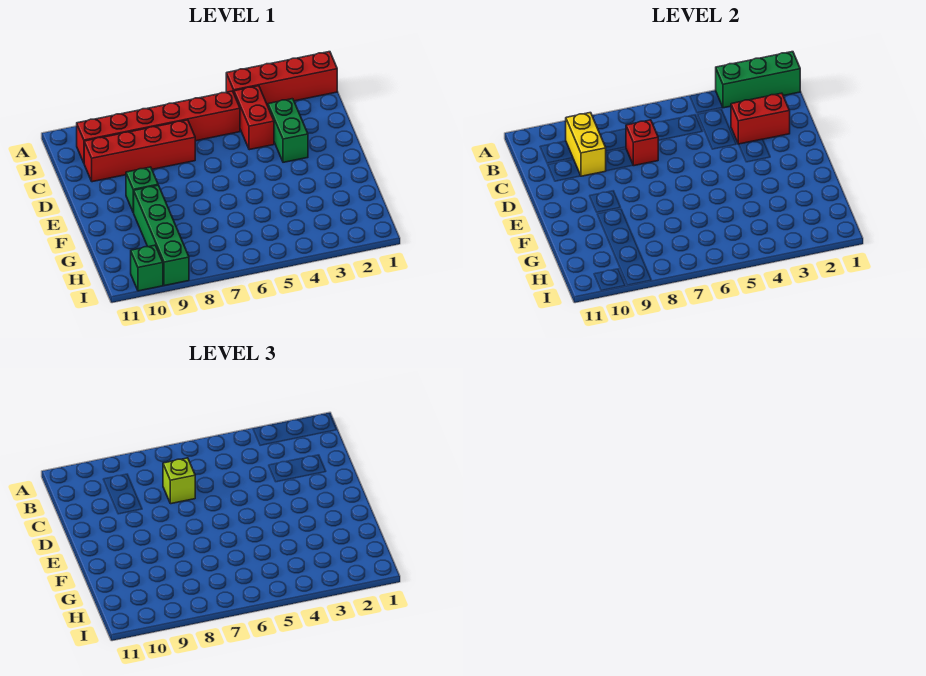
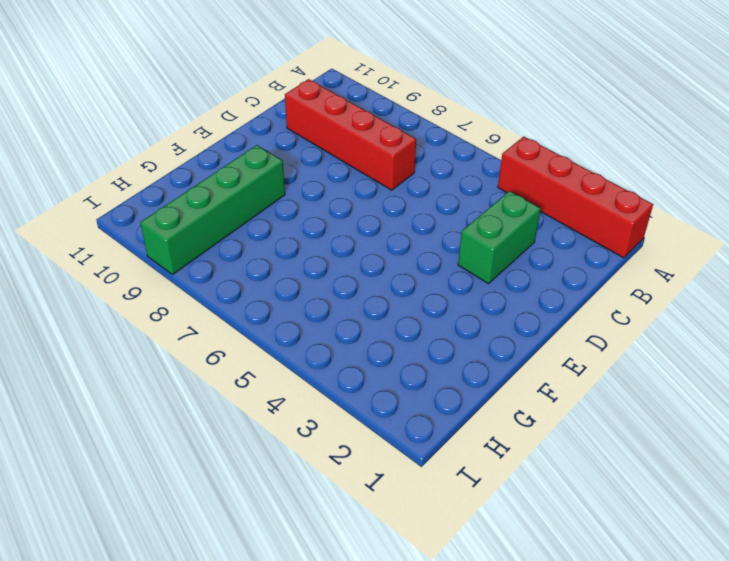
none -> red brick B4:C4 level 1
none -> red brick B5:B10 level 1
none -> green brick E9 level 1

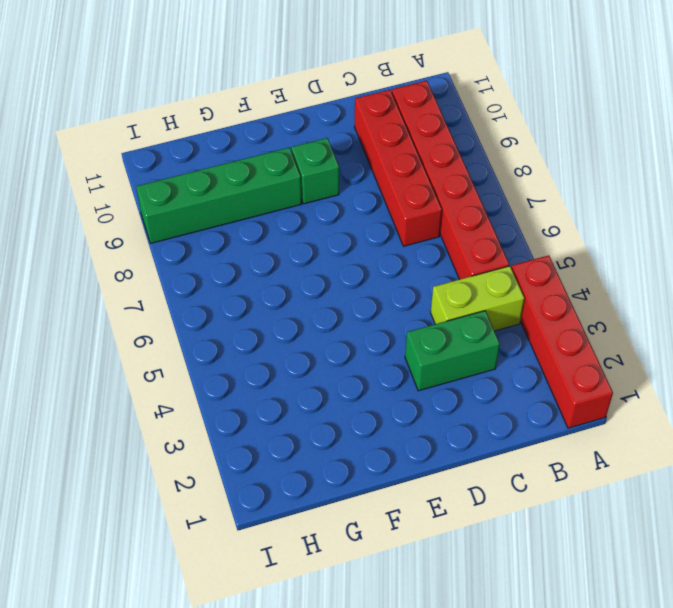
lime brick B4:C4 level 1 -> red brick B4:C4 level 1
none -> green brick I10 level 1
none -> green brick A1:A3 level 2
none -> yellow brick B9:C9 level 2

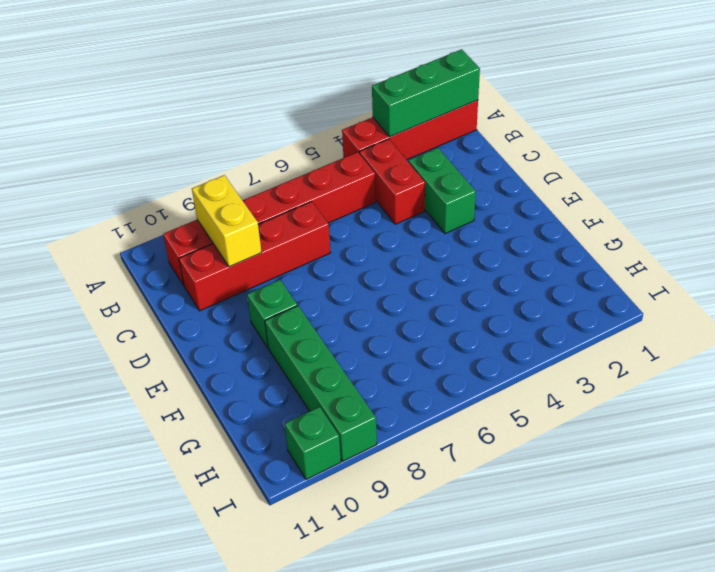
none -> red brick C2:C3 level 2
none -> red brick C7 level 2
none -> lime brick C7 level 3

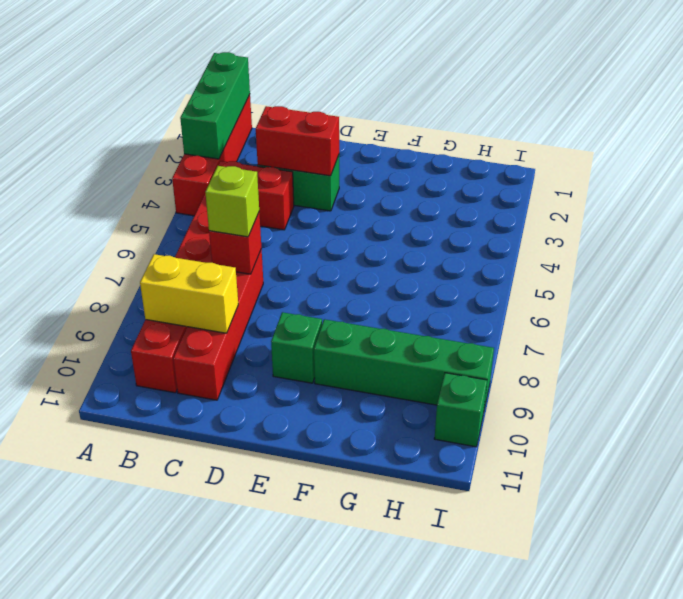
red brick C3:D3 level 2 -> red brick C2:C3 level 2

